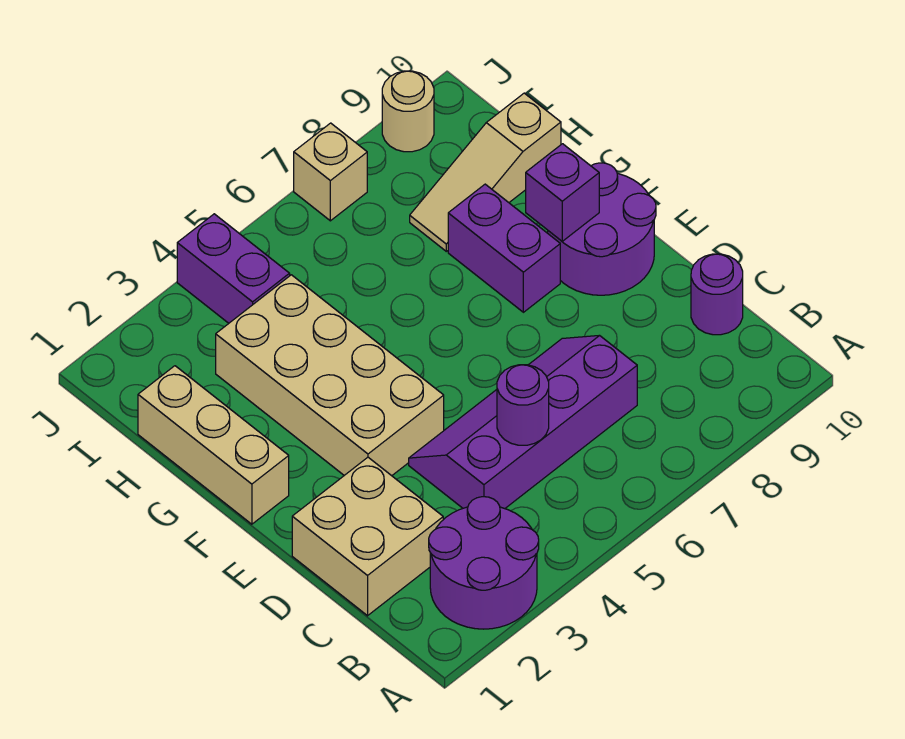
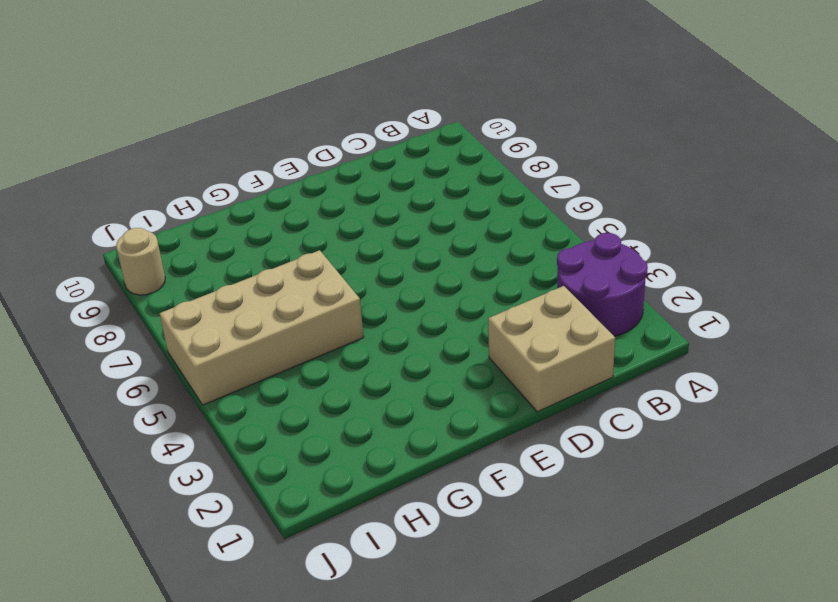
tan brick G5:J6 level 1 -> tan brick E3:H4 level 1
none -> purple slope C4:D7 level 1 top C
none -> purple round brick C10 level 1
none -> purple round brick E9:F10 level 1

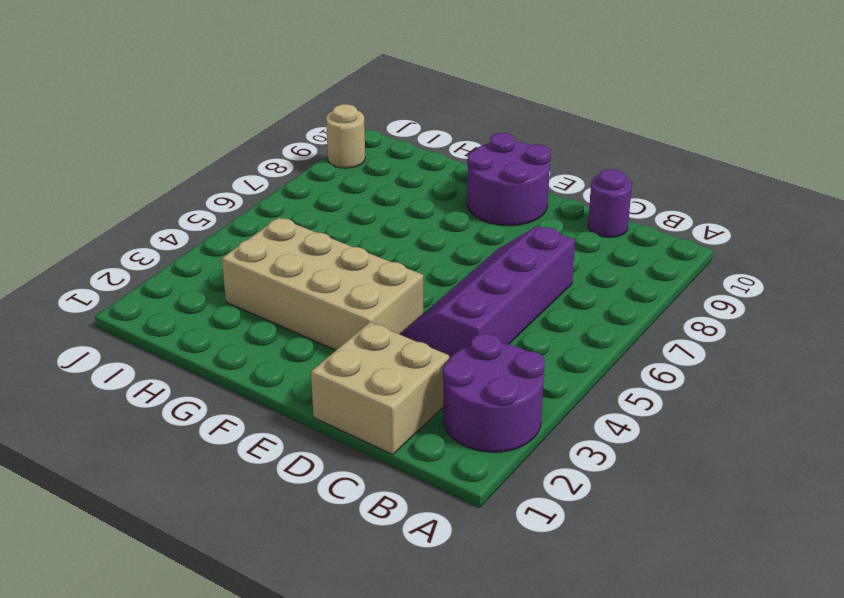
none -> tan brick F1:H1 level 1
none -> purple brick F8:G8 level 1
none -> tan slope H8:H10 level 1 top 10

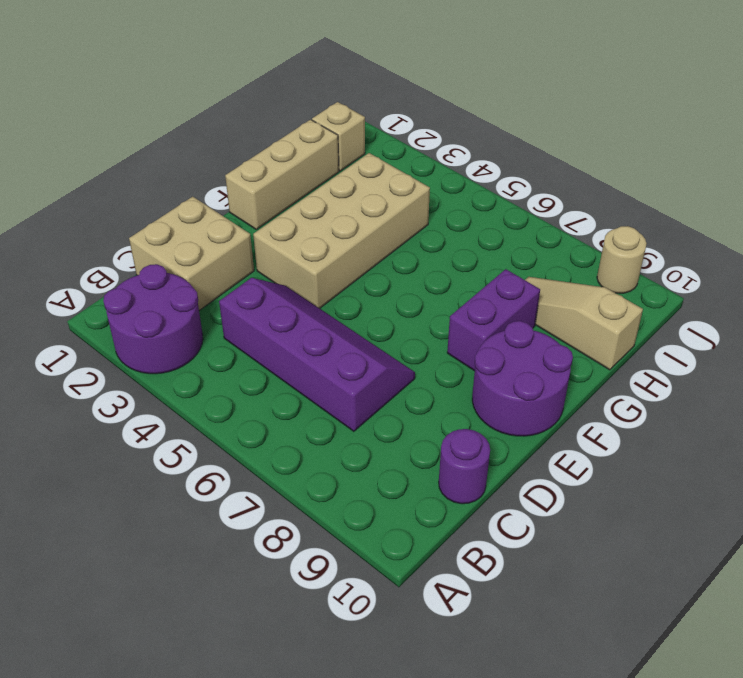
tan brick I1 level 1 -> tan brick J7 level 1
none -> purple brick I4:J4 level 1
none -> purple round brick C5 level 2
none -> purple brick F9 level 2

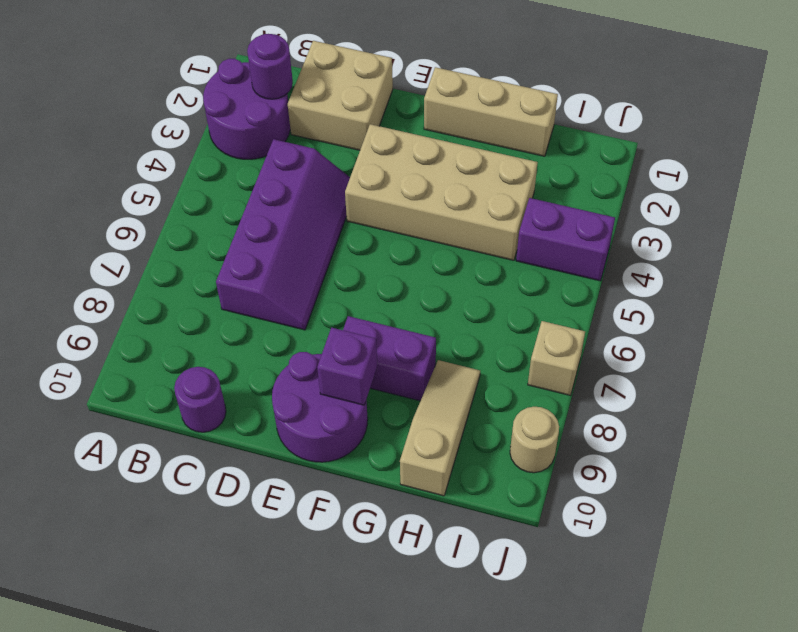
purple round brick B2 level 2 -> purple round brick C5 level 2

